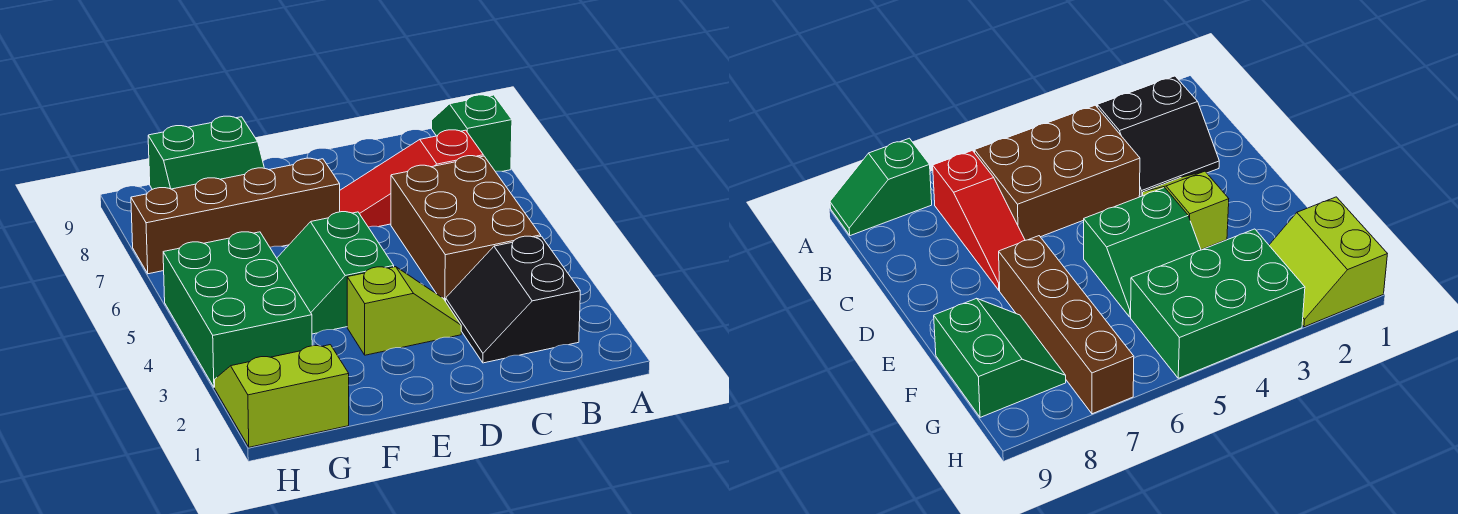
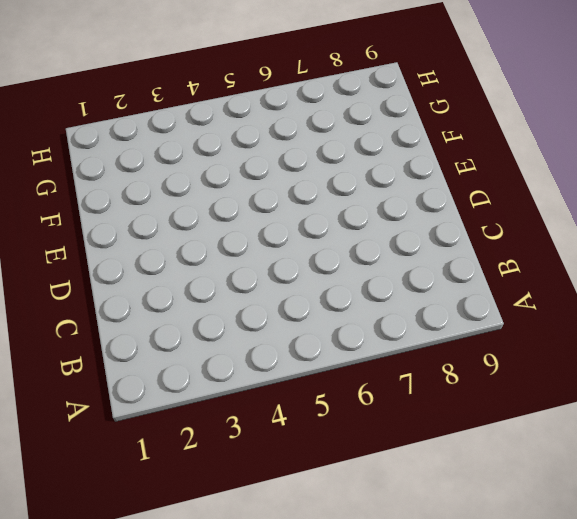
none -> green slope A8:A9 level 1 top 8
none -> black slope B2:C3 level 1 top B

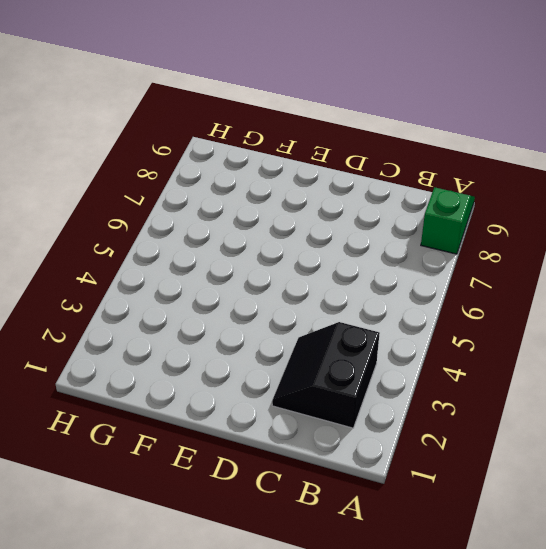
none -> brown brick B4:C6 level 1
none -> red slope B7:D7 level 1 top B

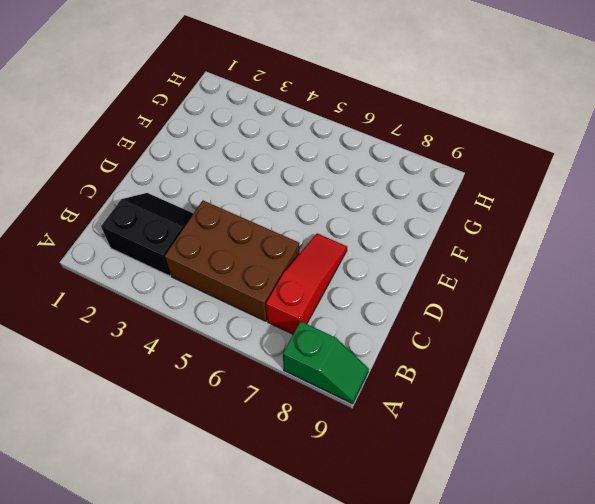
none -> lime slope D3:E3 level 1 top E
none -> green slope E4:F5 level 1 top E

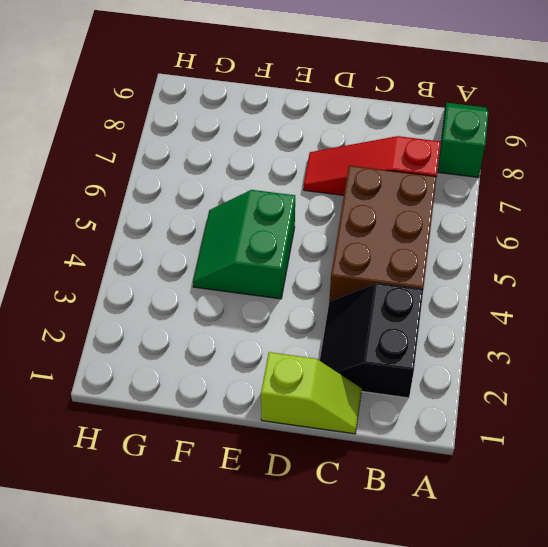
lime slope C1:D1 level 1 top D -> lime slope D3:E3 level 1 top E
none -> brown brick E7:H7 level 1
none -> green slope F8:G9 level 1 top 9

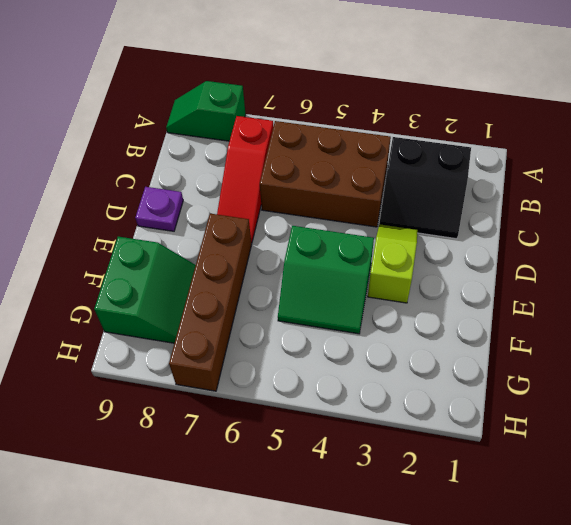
purple plate D9 level 1 -> none
none -> lime slope G1:H2 level 1 top 1
none -> green brick G3:H5 level 1

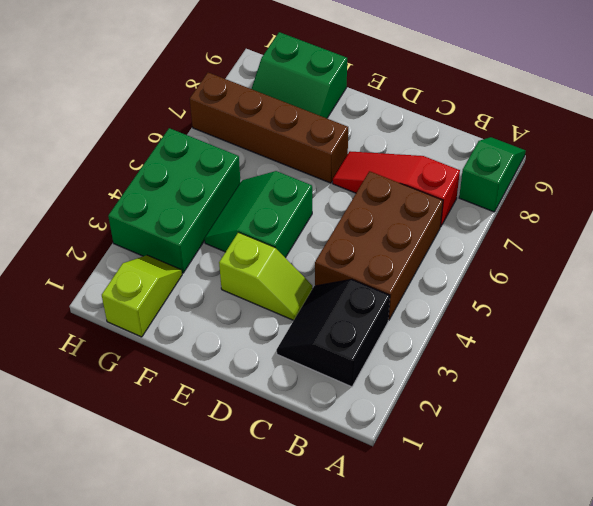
lime slope G1:G2 level 1 top 1 -> lime slope G1:H2 level 1 top 1

